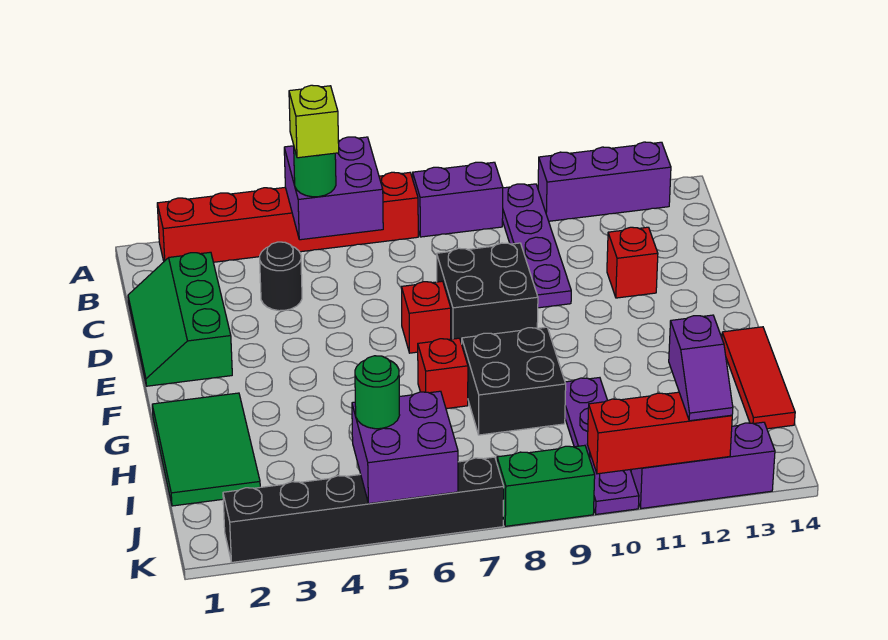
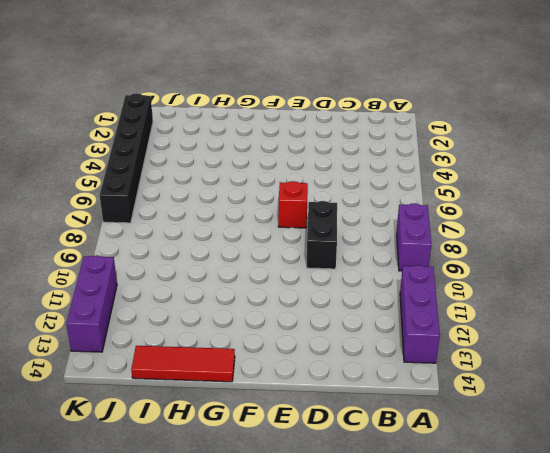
black brick D8:D9 level 1 -> black brick D8:E9 level 1
none -> red brick A2:A7 level 1
none -> purple plate A10:D10 level 1
none -> green slope C1:E2 level 1 top 2

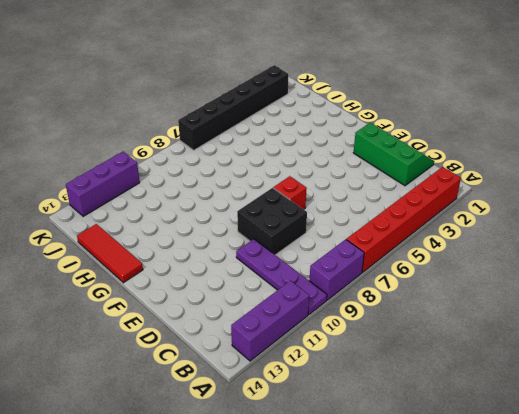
none -> black round brick C4 level 1
none -> red brick D12 level 1
none -> green tile G1:I2 level 1

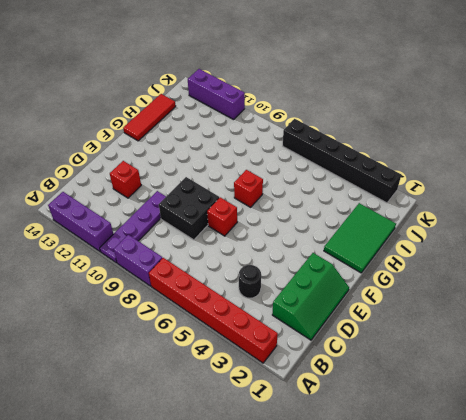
none -> black brick G8:H9 level 1
none -> purple plate H10:K10 level 1
none -> green brick K8:K9 level 1

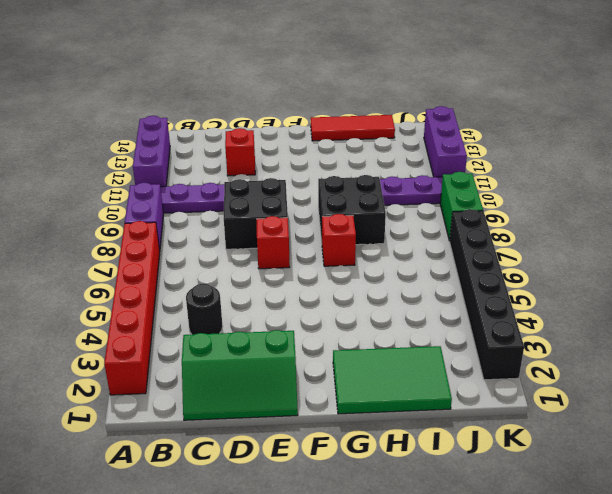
none -> purple brick A5:B6 level 2
none -> purple brick J5:K6 level 2
none -> red brick K10:K12 level 2

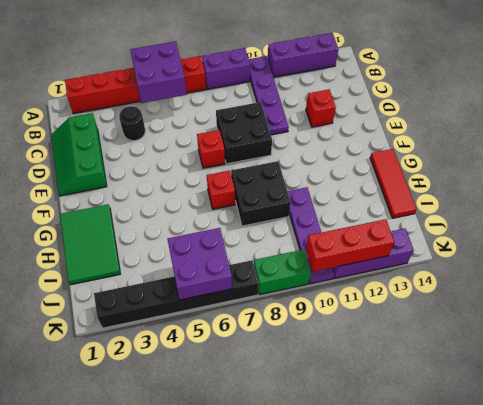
none -> green round brick B5 level 3
none -> green round brick J5 level 3
none -> purple slope J12:K12 level 3 top J

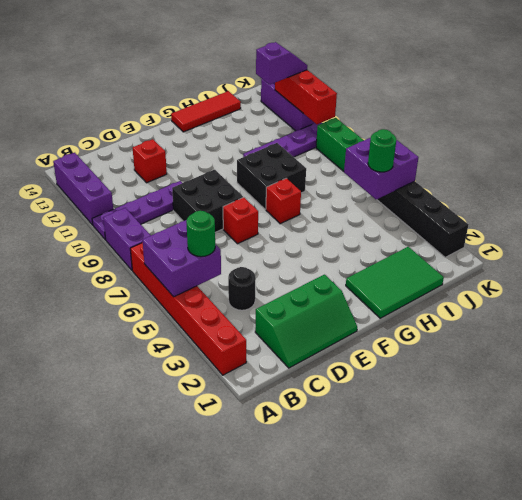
none -> lime brick B5 level 4

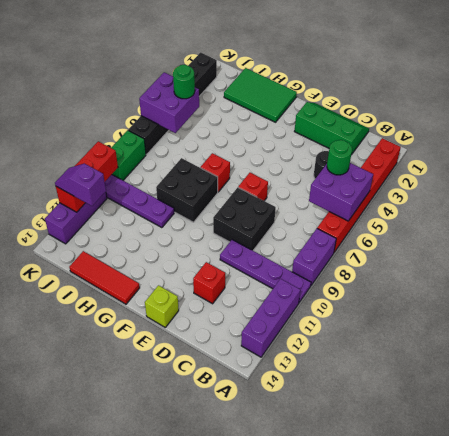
lime brick E14 level 1 -> lime brick B5 level 4

